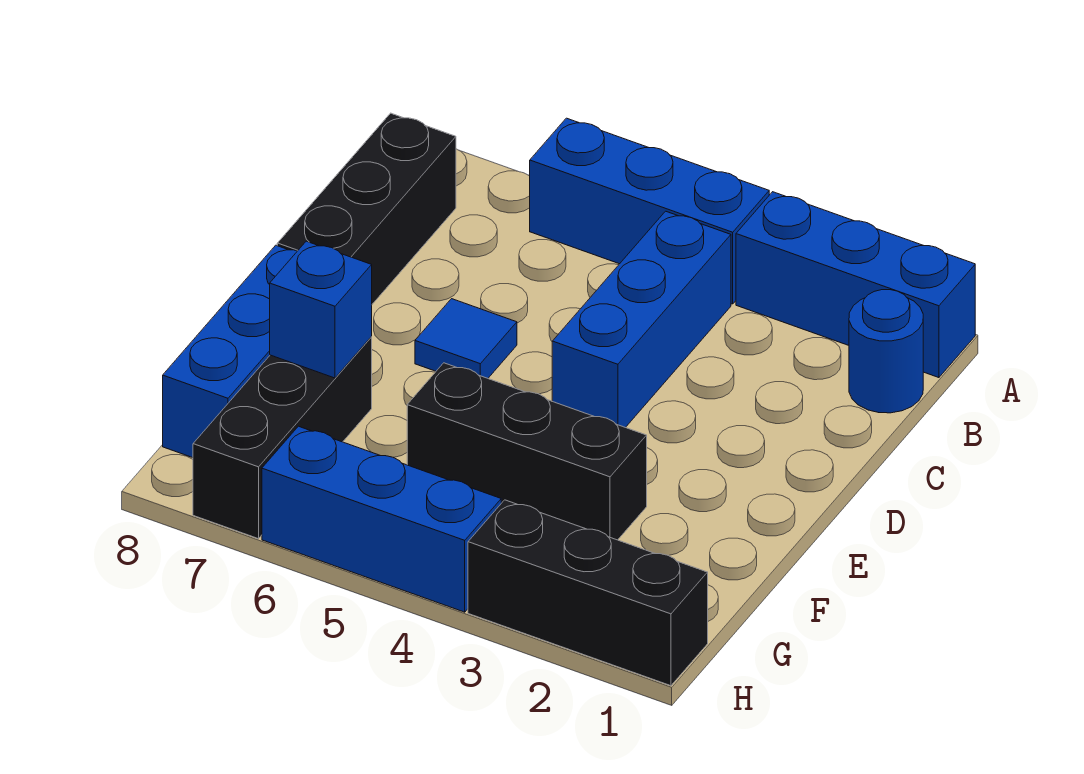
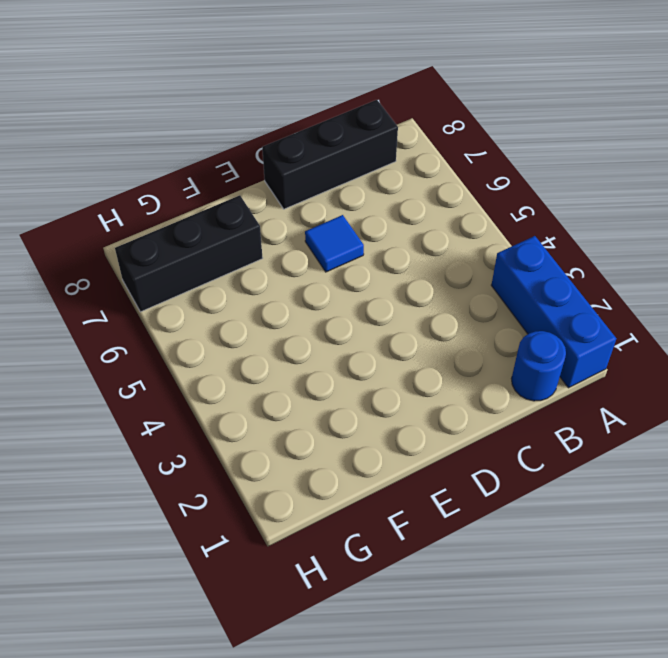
none -> blue brick A4:A6 level 1
none -> blue brick B4:D4 level 1
none -> blue brick E8:G8 level 1

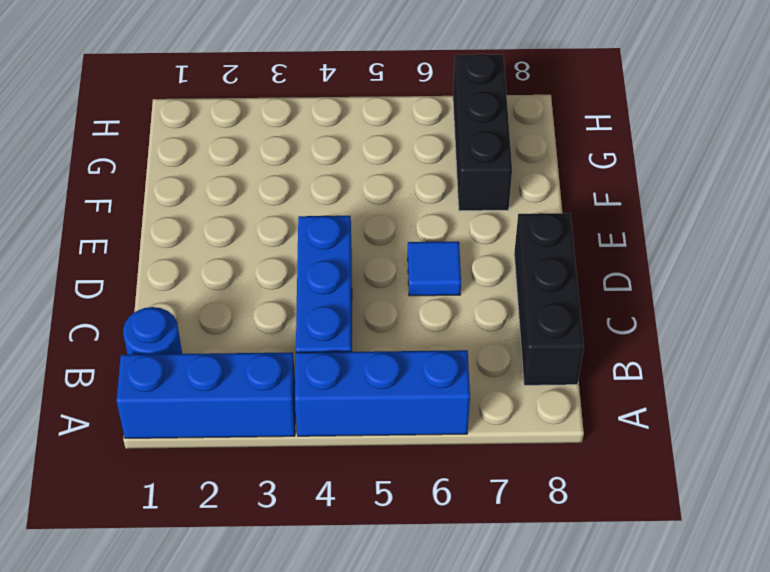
none -> blue brick E8:G8 level 1
none -> black brick F3:F5 level 1
none -> black brick H1:H3 level 1

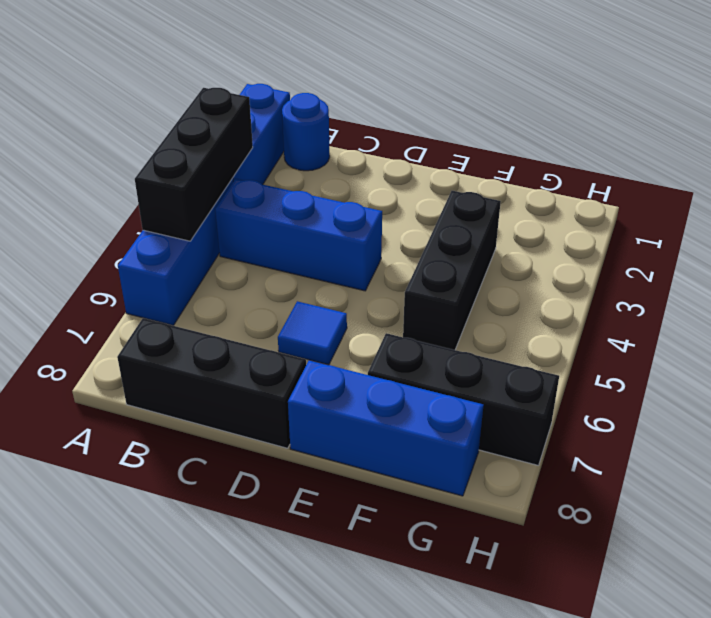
black brick A3:A5 level 2 -> black brick H1:H3 level 1
none -> blue brick H4:H6 level 1
none -> blue brick F7 level 2

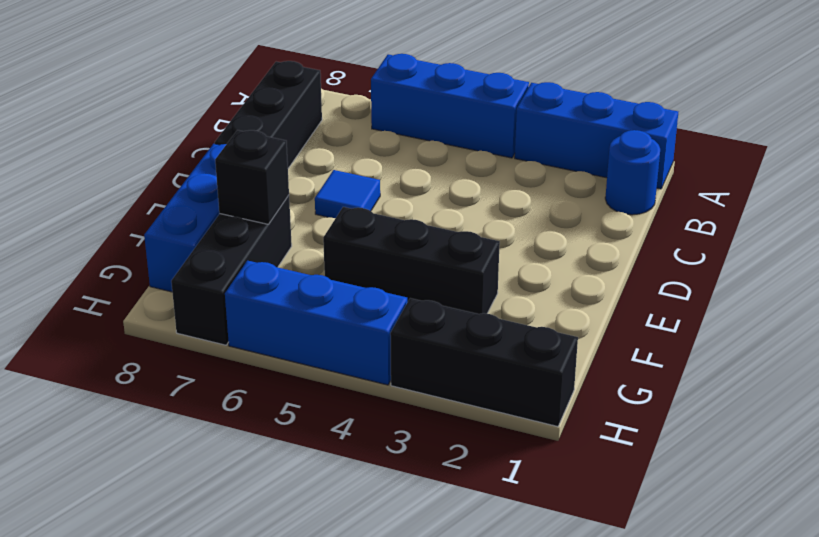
black brick F7 level 2 -> blue brick F7 level 2
none -> blue brick B4:D4 level 1

